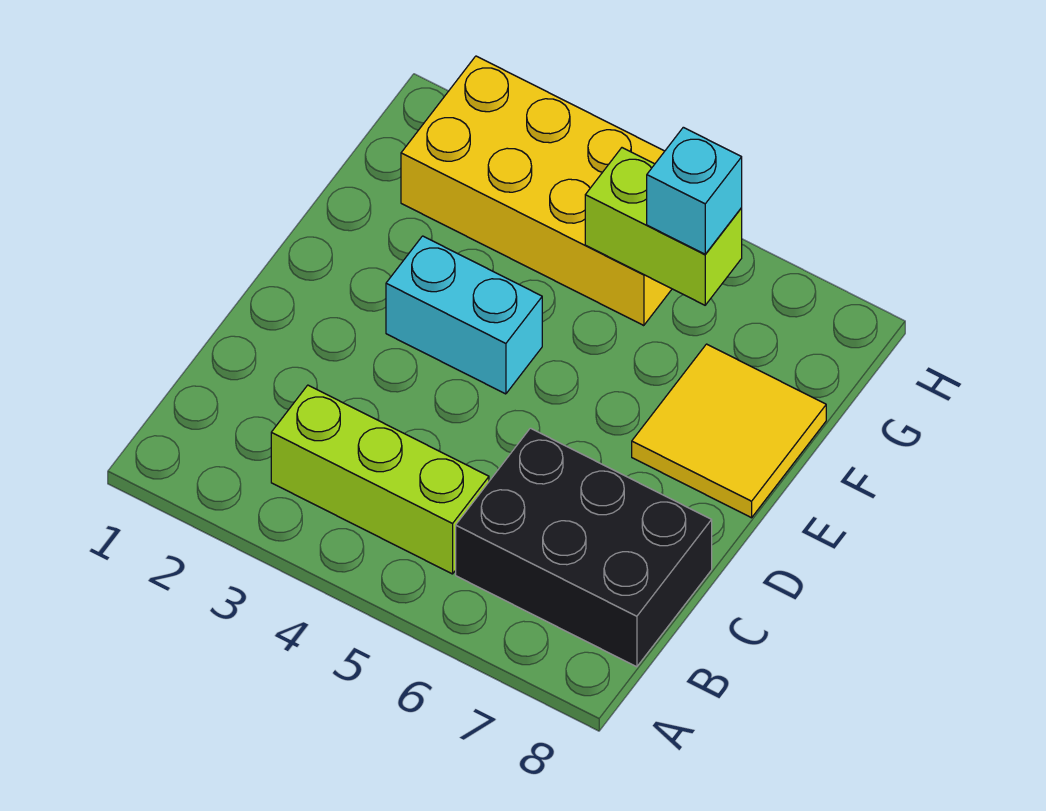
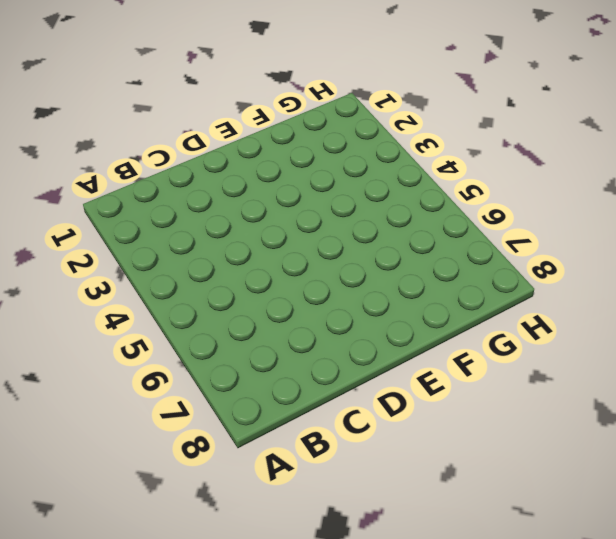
none -> lime brick B3:B5 level 1
none -> black brick B6:C8 level 1

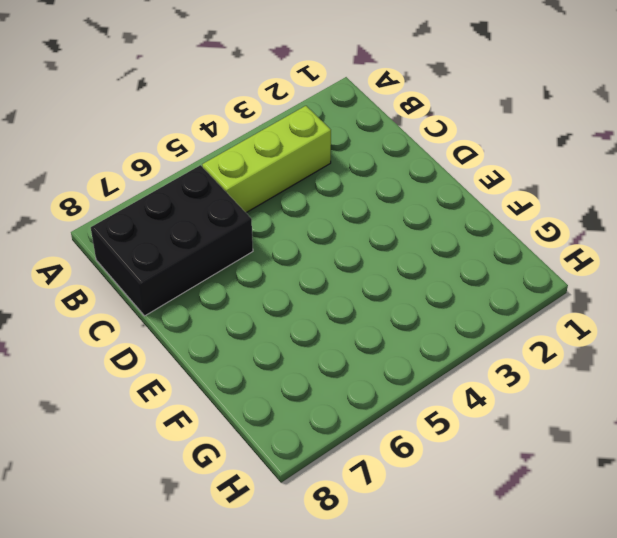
none -> cyan brick E3:E4 level 1
none -> yellow tile E7:F8 level 1

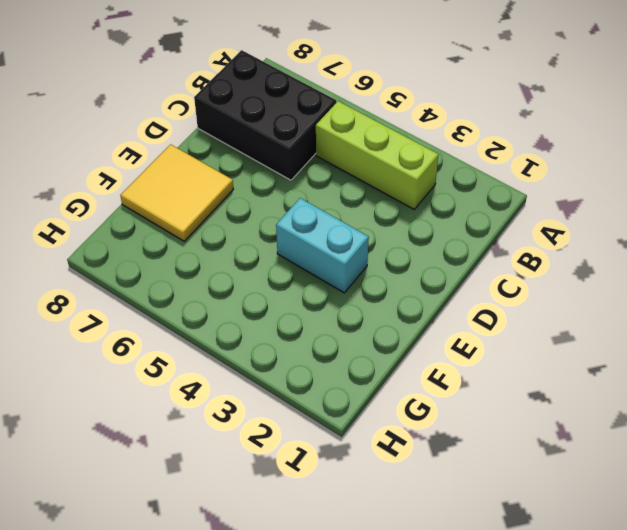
none -> yellow brick G2:H5 level 1
none -> lime brick G5:G6 level 2

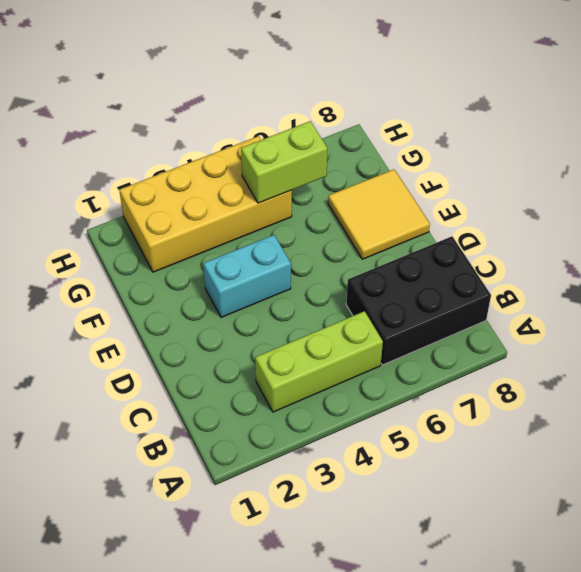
none -> cyan brick G6 level 3

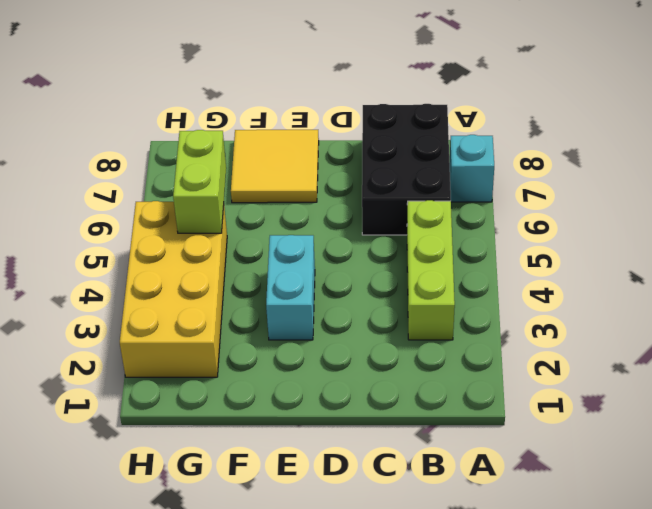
cyan brick A7 level 1 -> cyan brick G6 level 3

